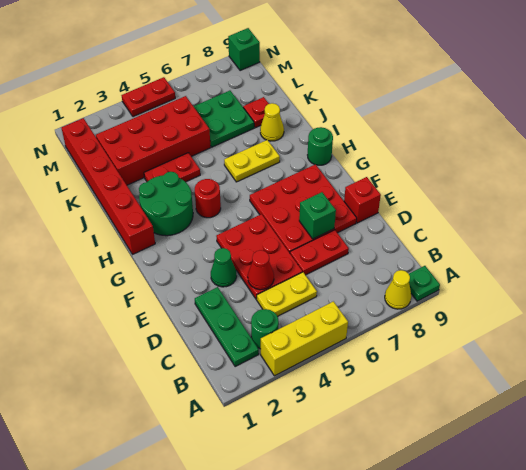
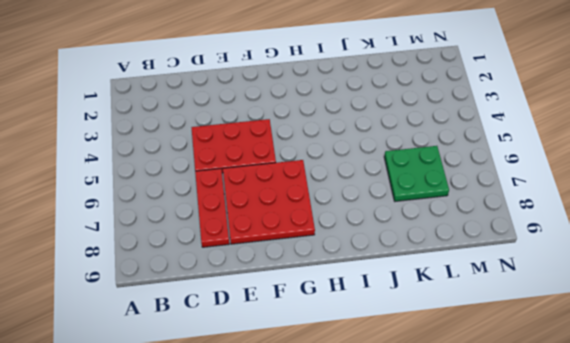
red plate D6:D8 level 1 -> red plate D6:D7 level 1
none -> yellow brick A3:A5 level 1
none -> yellow cone A8 level 1
none -> green plate A9 level 1

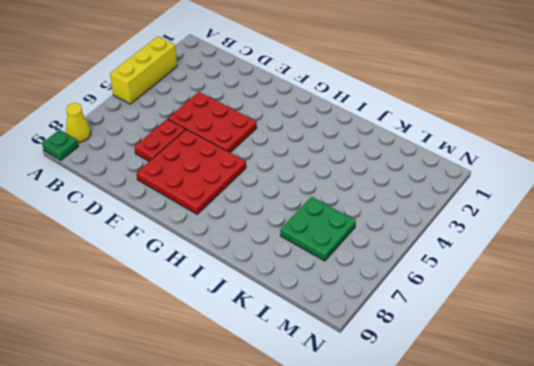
none -> green plate B2:D2 level 1
none -> green round brick B3 level 1
none -> yellow plate C4:C5 level 1

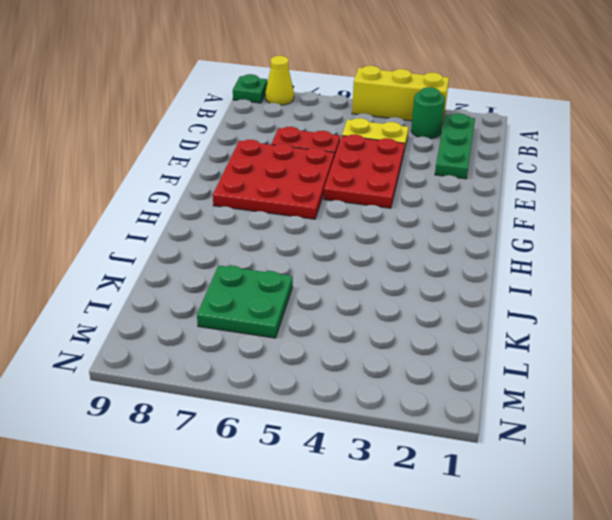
none -> green cone E3 level 1
none -> red brick E9 level 1
none -> red brick H1:M1 level 1

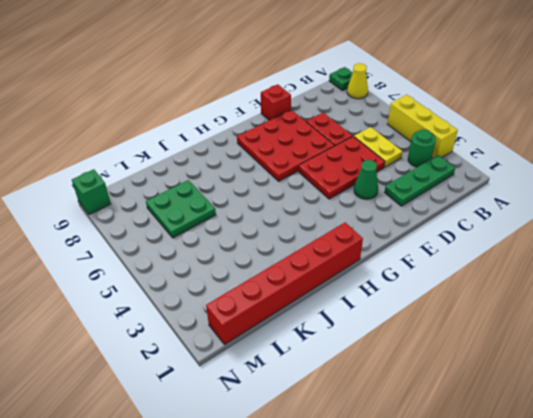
none -> green round brick H2:I3 level 1
none -> red round brick H4 level 1
none -> green round brick H9 level 1

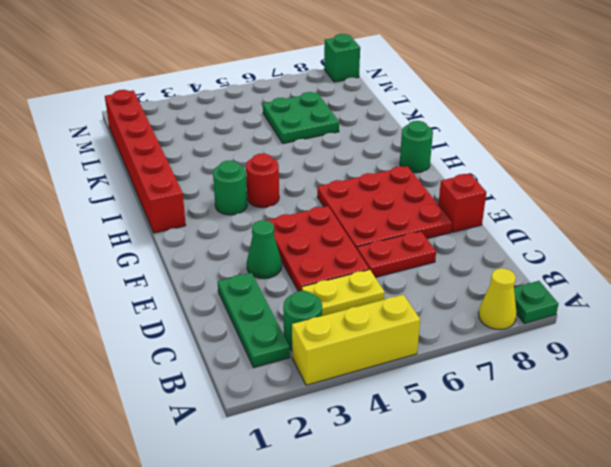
green round brick H3 level 1 -> green round brick H2:I3 level 1
none -> yellow plate I6:I7 level 1
none -> red plate J3:J4 level 1
none -> yellow cone J8 level 1

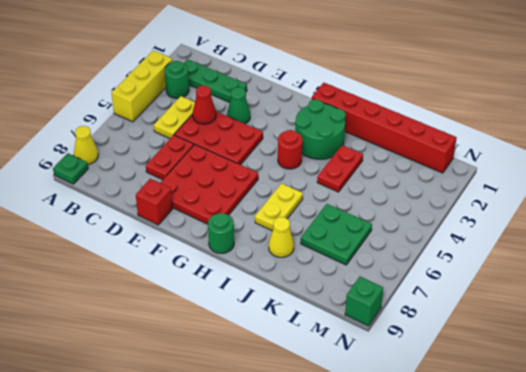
none -> red brick K2:L5 level 1
none -> red plate K8 level 1
none -> red plate N4:N5 level 1

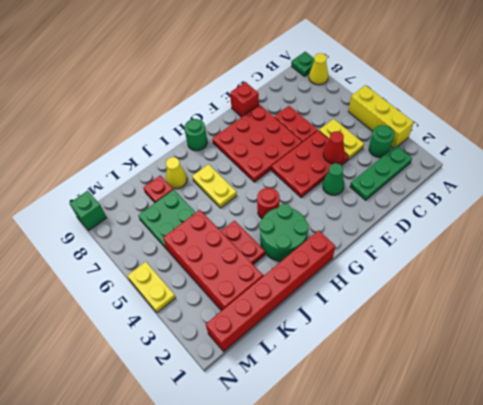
yellow plate N4:N5 level 1 -> red plate N4:N5 level 1
none -> green brick E7 level 2

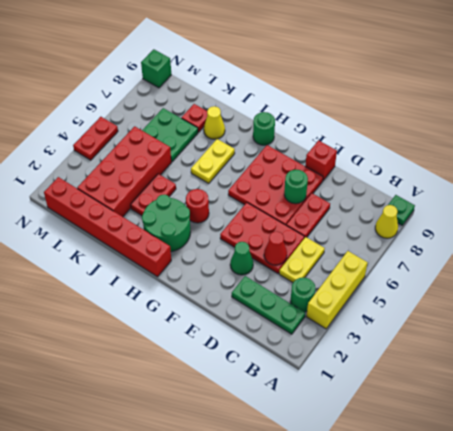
green round brick E7 level 2 -> green brick E7 level 2

